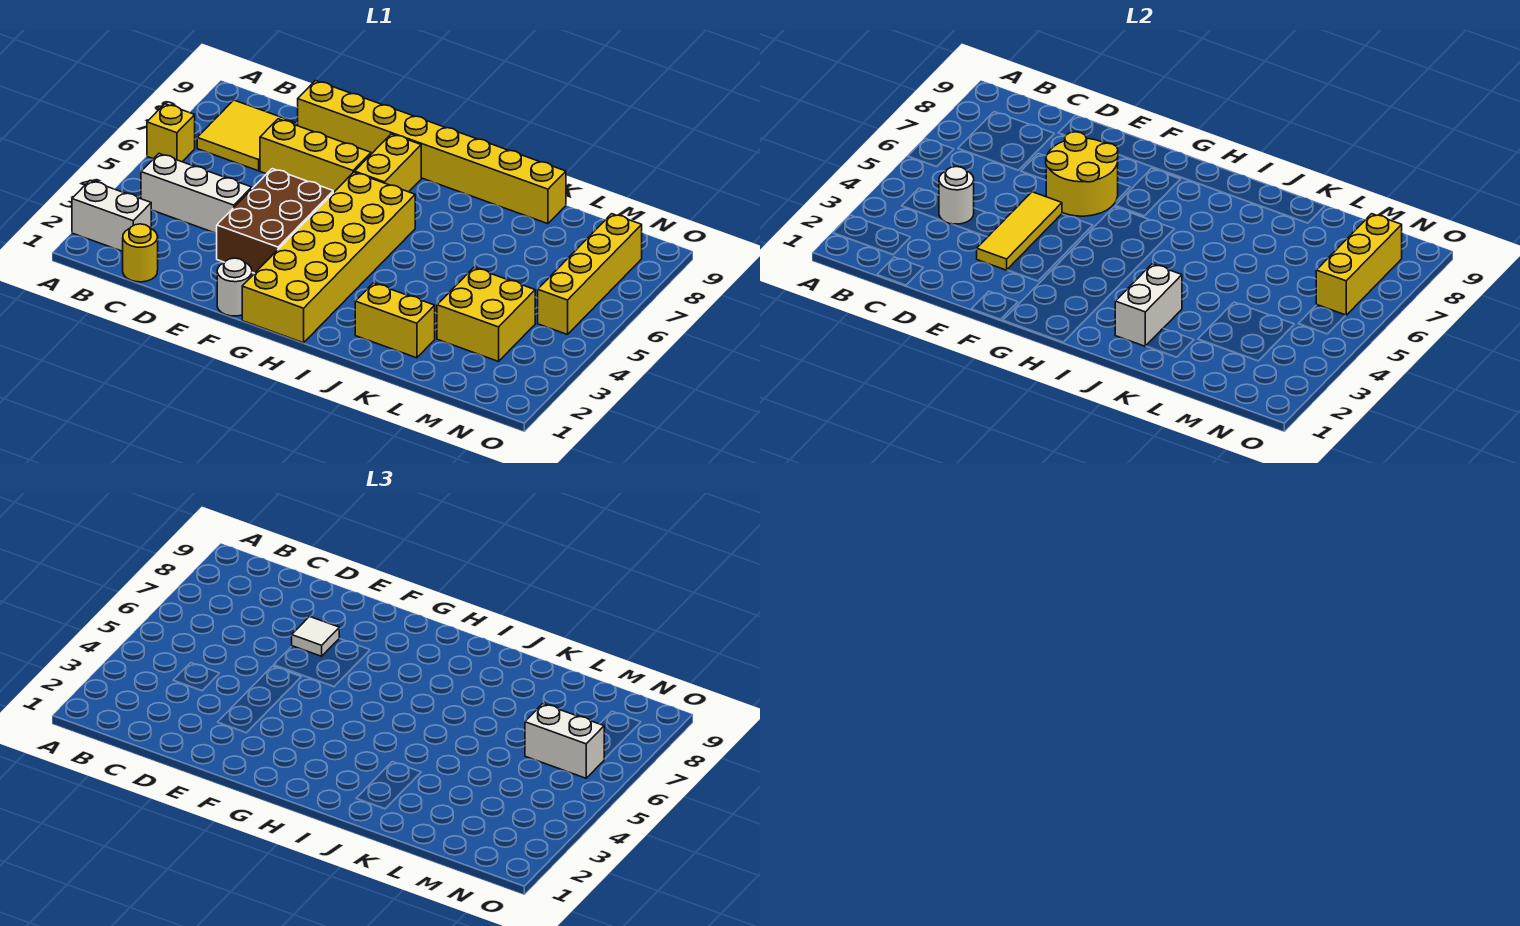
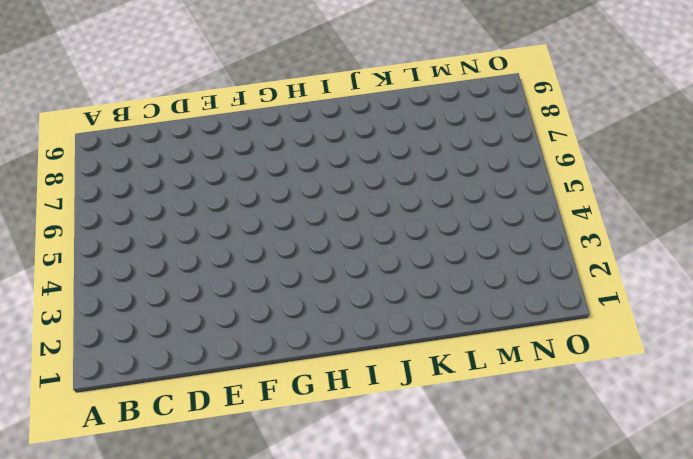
none -> white brick A2:B2 level 1
none -> yellow brick A6 level 1
none -> white brick B4:D4 level 1

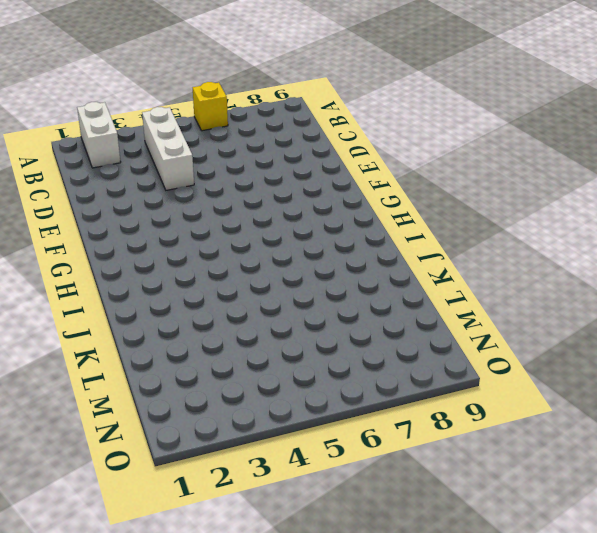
none -> yellow tile B7:C8 level 1
none -> yellow round brick C1 level 1
none -> yellow brick D7:F7 level 1

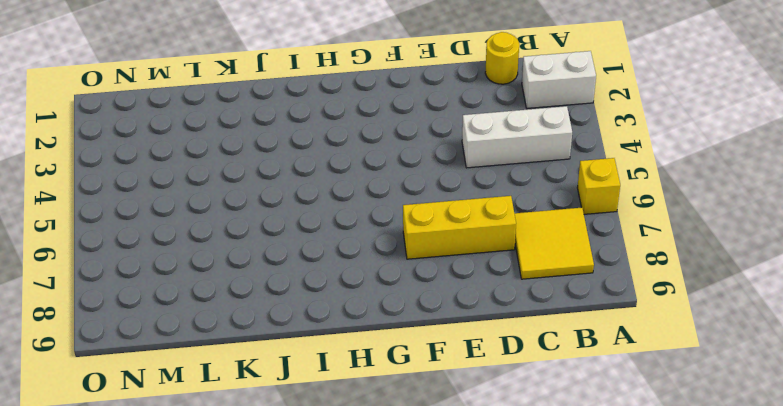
none -> yellow brick D9:K9 level 1
none -> brown brick E3:F5 level 1
none -> white round brick F1 level 1

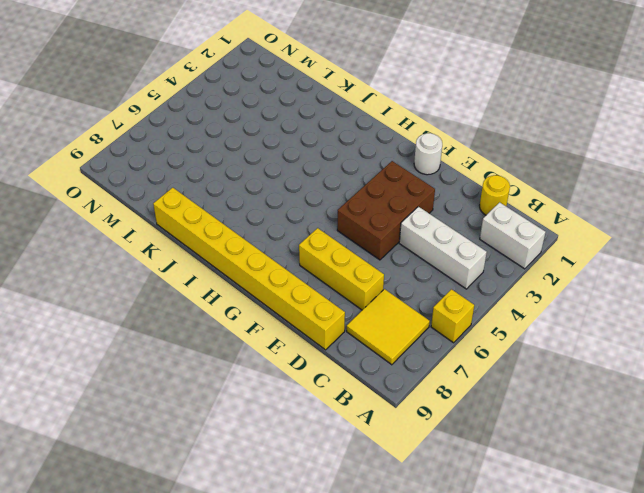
none -> yellow brick G1:H6 level 1
none -> yellow brick G7:G8 level 1
none -> yellow brick J2:K2 level 1

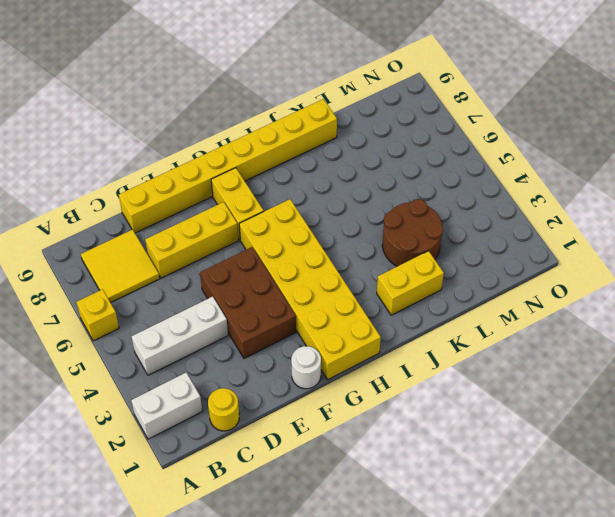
brown round brick K3:L4 level 1 -> yellow brick L3:M4 level 1
none -> yellow brick N5:N8 level 1
none -> white round brick C4 level 2
none -> yellow tile E3:E5 level 2

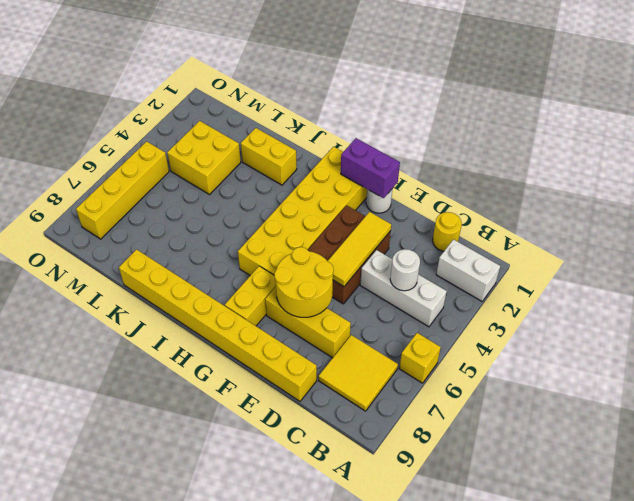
purple brick F1:G1 level 2 -> none
none -> white brick J2:J3 level 2
none -> yellow brick N6:N8 level 2
none -> white tile E7 level 3

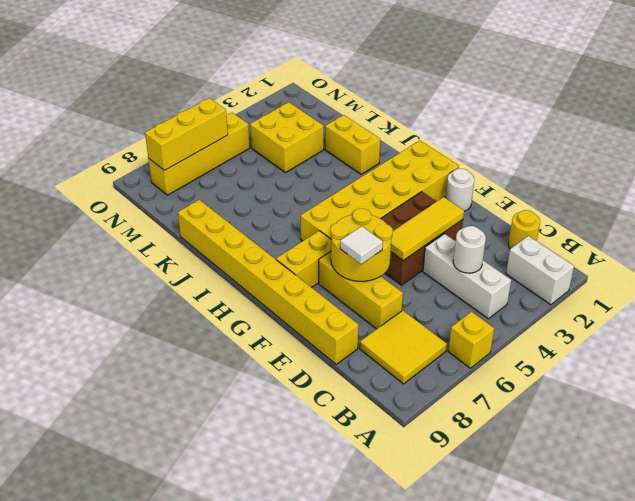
none -> white brick J2:J3 level 2
none -> white brick M6:N6 level 3

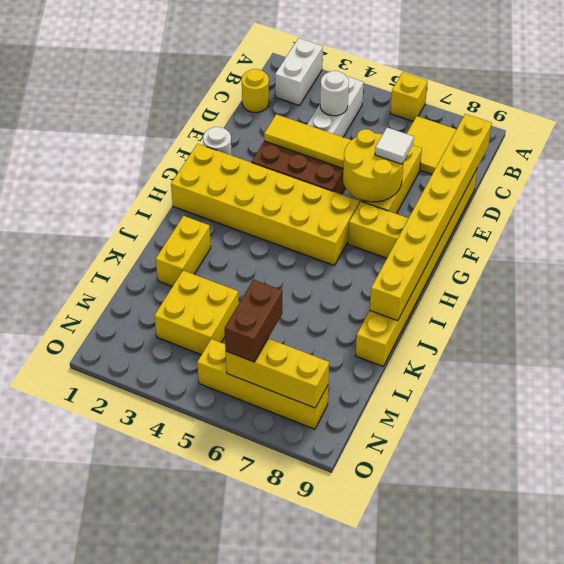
yellow brick C9:J9 level 2 -> none
brown brick M6:N6 level 3 -> white brick M6:N6 level 3
none -> white brick J2:J3 level 2

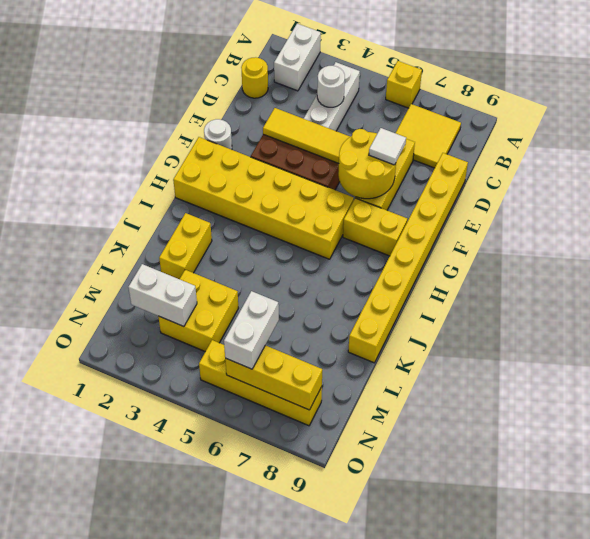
white brick M2:M3 level 2 -> white brick J2:J3 level 2

